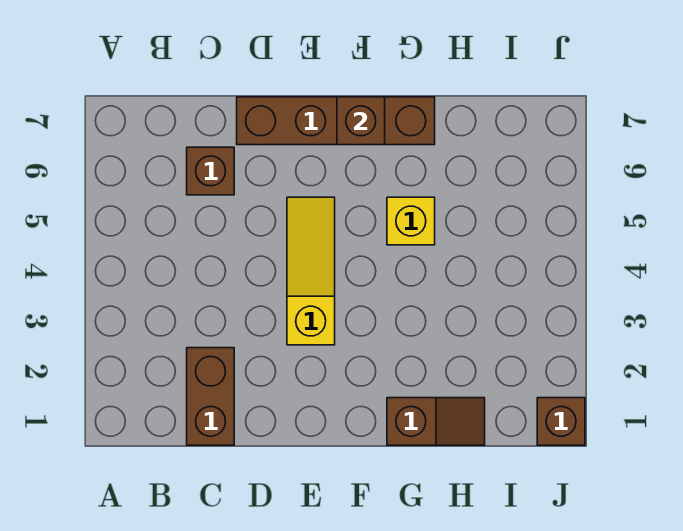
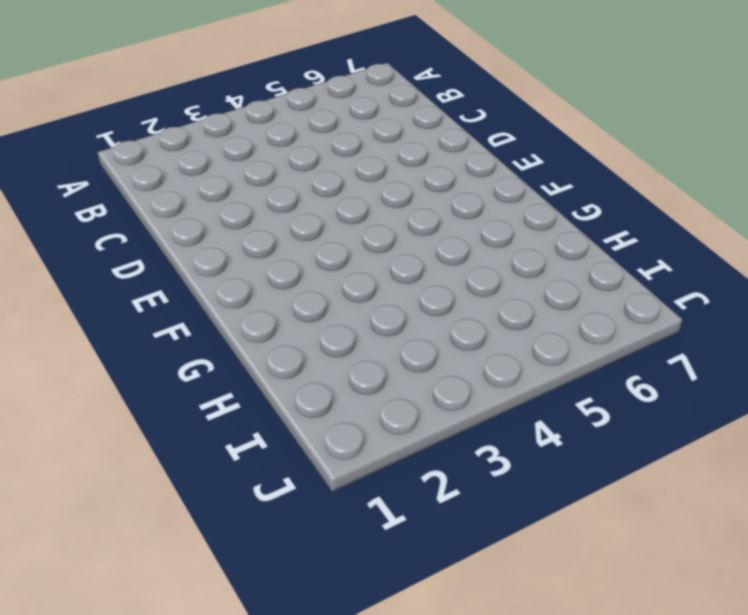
none -> brown brick C1:C2 level 1
none -> brown brick C6 level 1

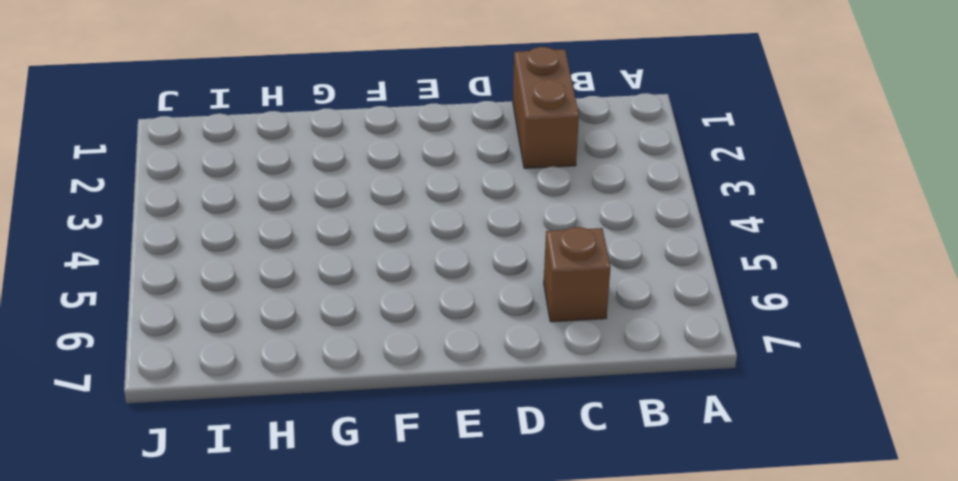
none -> brown brick D7:G7 level 1
none -> yellow slope E3:E5 level 1 top 3

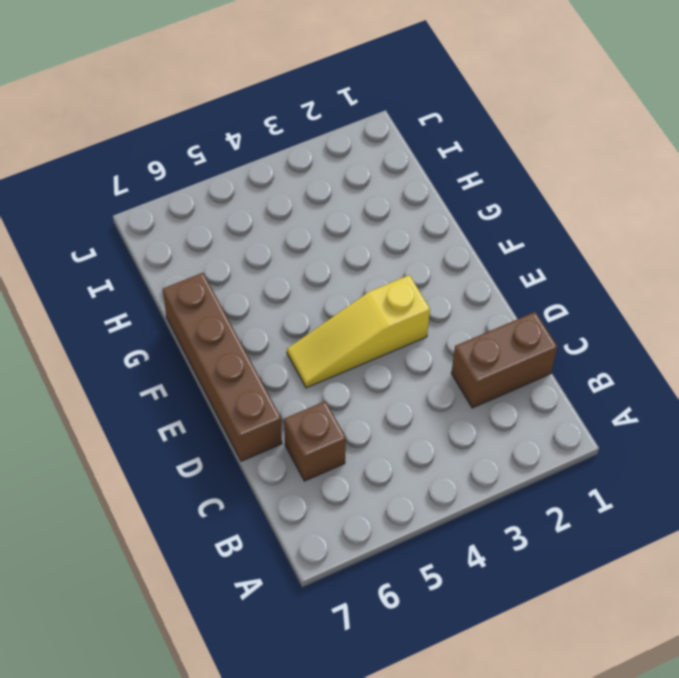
none -> brown slope G1:H1 level 1 top G
none -> yellow brick G5 level 1

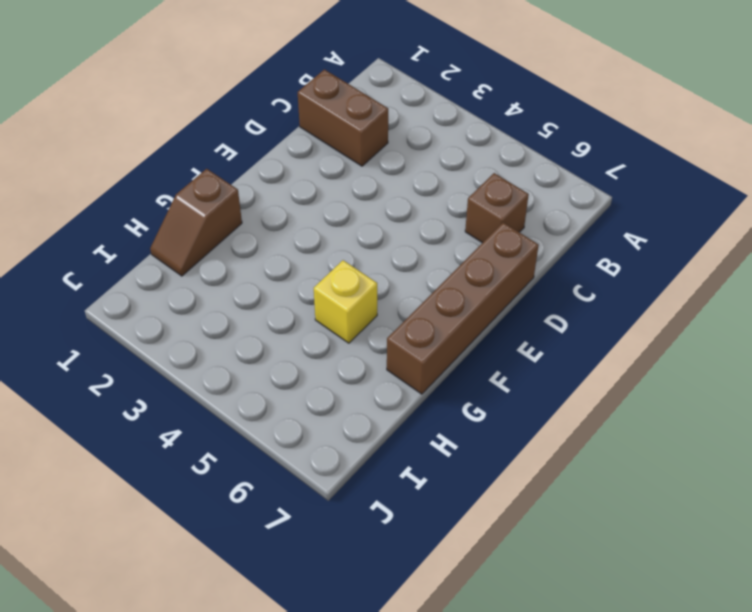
none -> yellow slope E3:E5 level 1 top 3
none -> brown brick J1 level 1

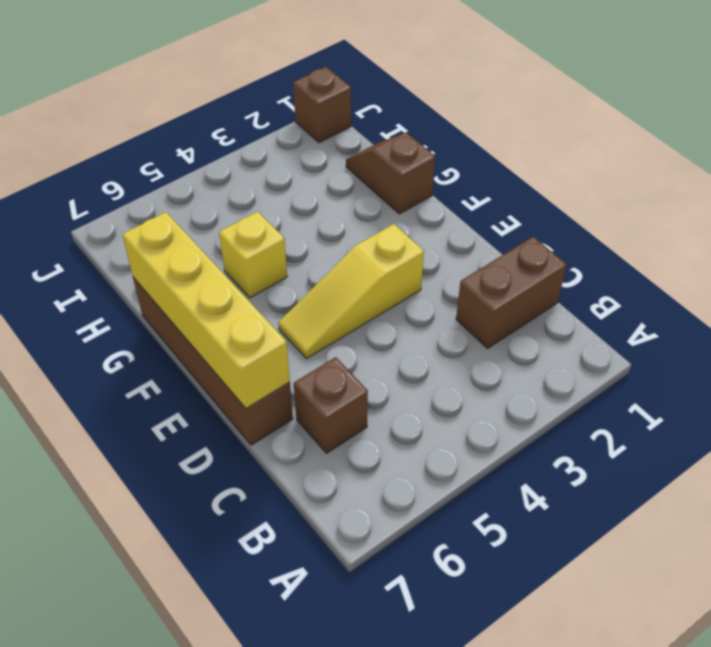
yellow brick D7:G7 level 2 -> brown brick F7 level 2

